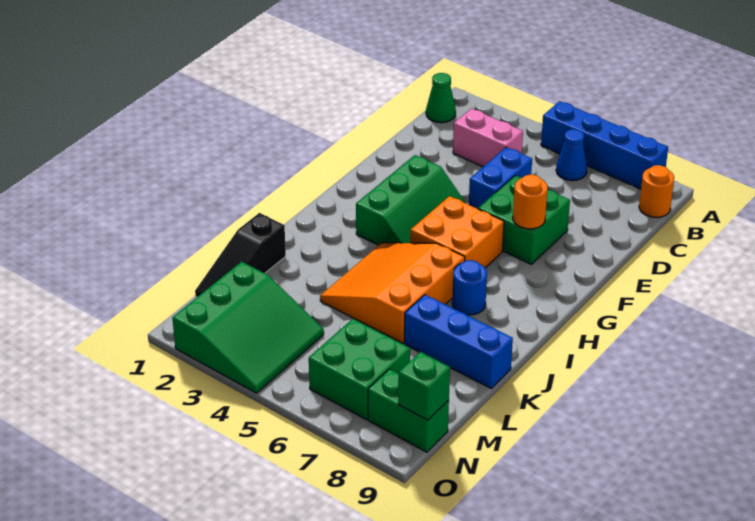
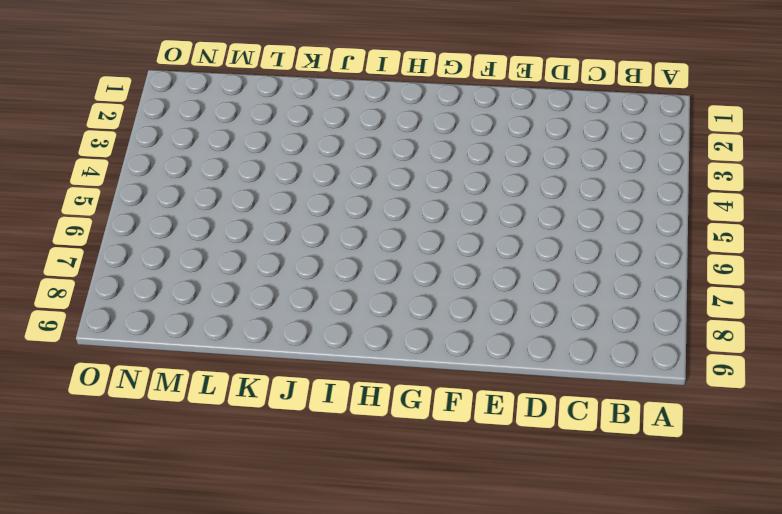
none -> blue brick A5:A8 level 1
none -> green cone B1 level 1
none -> blue cone B6 level 1

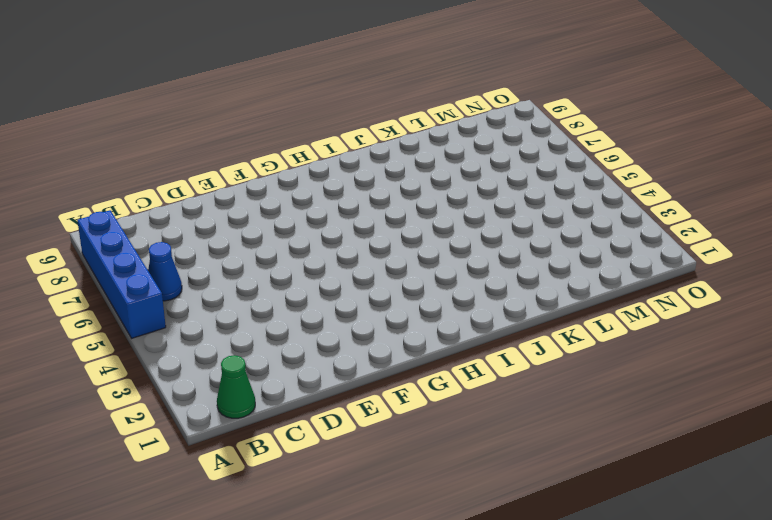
none -> orange round brick B9 level 1
none -> pink brick C3:C4 level 1
none -> blue brick D5:E5 level 1

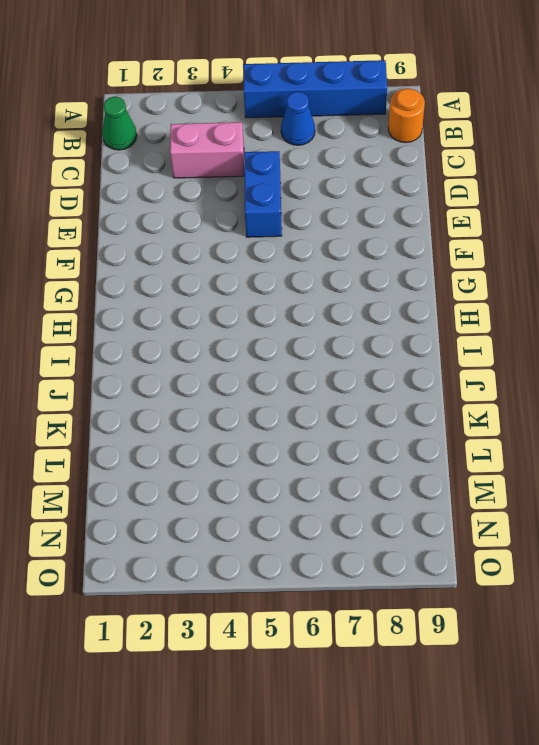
none -> green brick E6:F7 level 1
none -> green slope F3:H4 level 1 top 3
none -> orange brick G5:H6 level 1

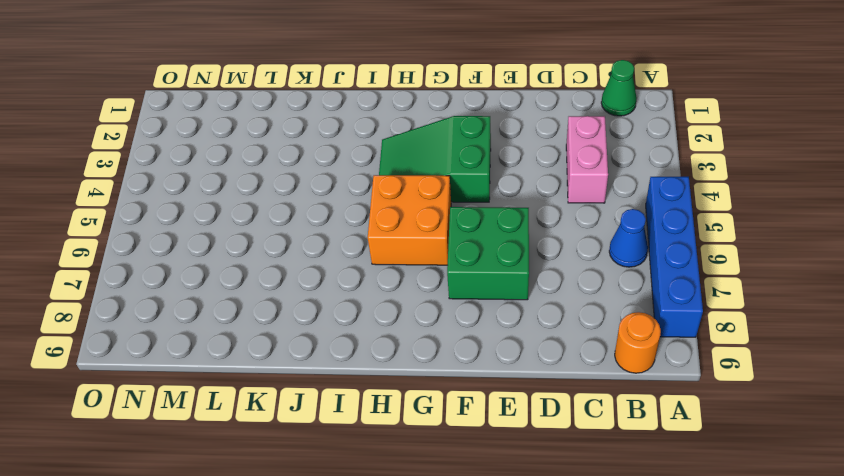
green slope F3:H4 level 1 top F -> green slope F3:H4 level 1 top 3
none -> blue brick D5:E5 level 1
none -> orange slope I4:K6 level 1 top 6
none -> blue round brick I7 level 1

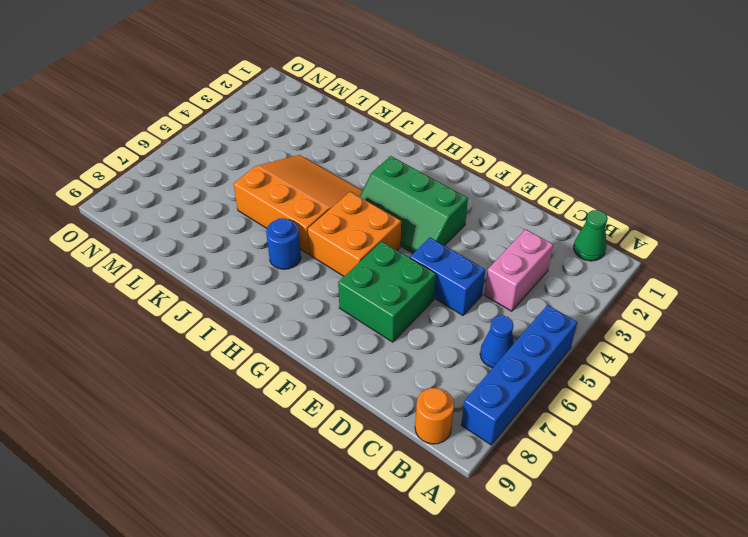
none -> black slope K1:M1 level 1 top K
none -> blue brick K7:K9 level 1
none -> green slope M2:O4 level 1 top 2

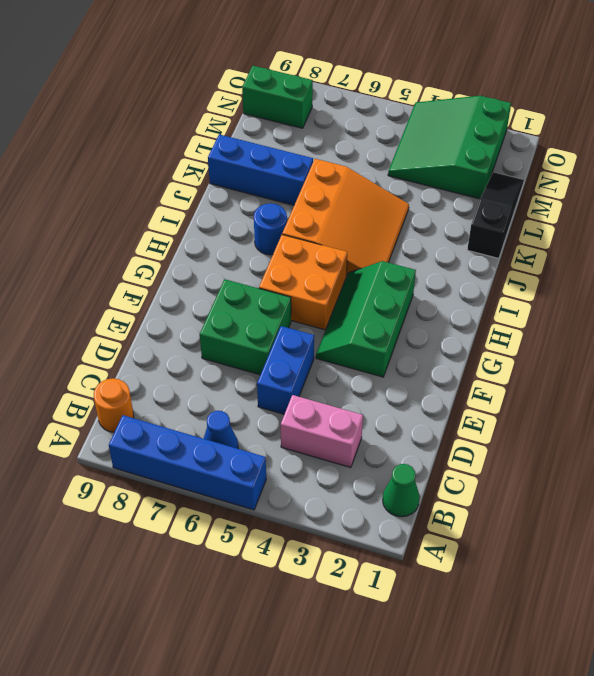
none -> green brick M6:N7 level 1
none -> orange round brick F7 level 2
none -> green brick N9 level 2

